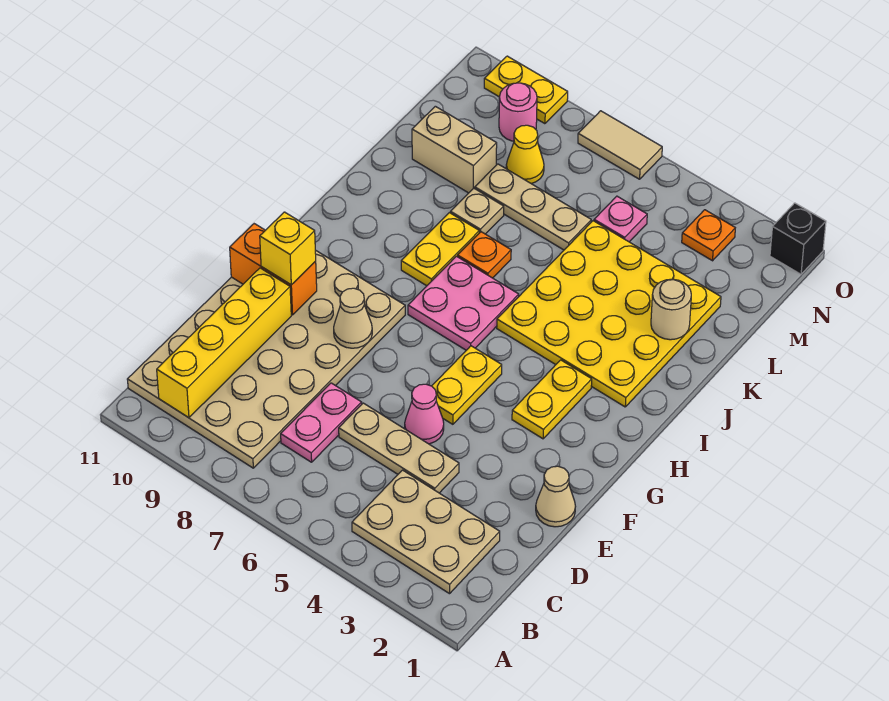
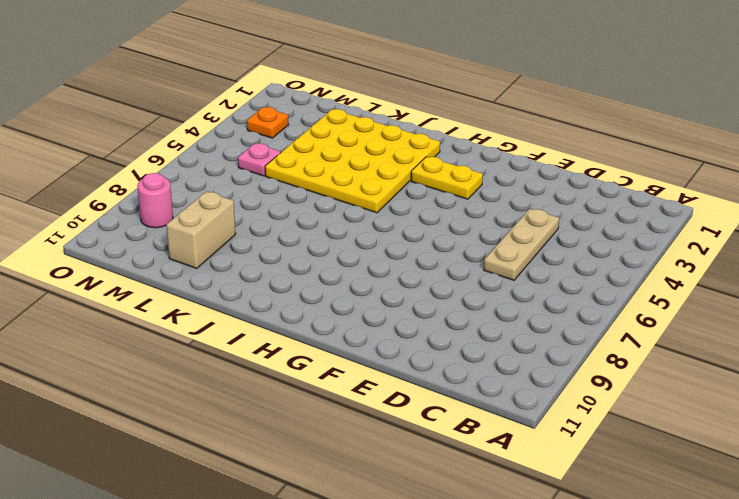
none -> tan plate B2:C4 level 1
none -> tan plate B8:G11 level 1
none -> pink plate C7:D7 level 1

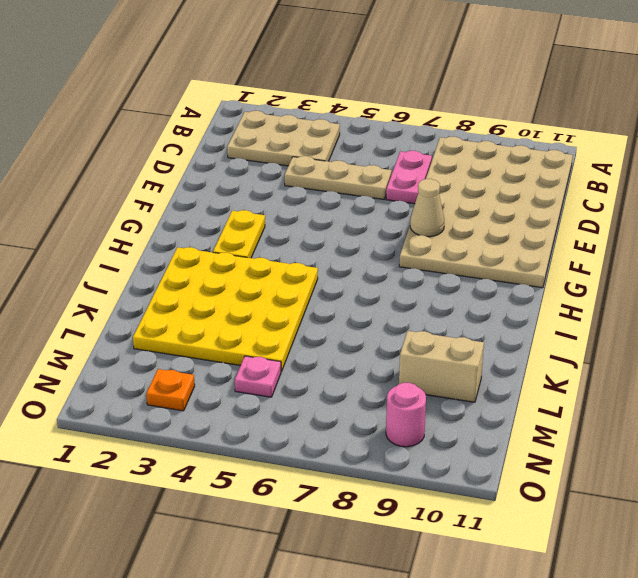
none -> tan cone E1 level 1
none -> pink cone E5 level 1
none -> yellow plate F5:G5 level 1

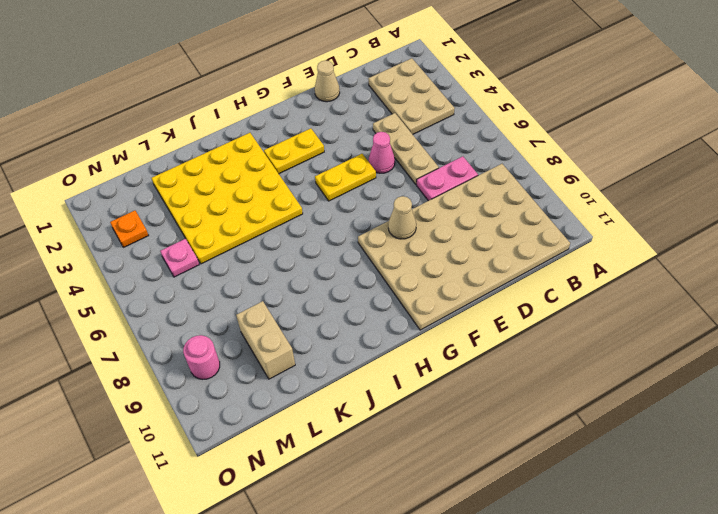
none -> pink plate H6:I7 level 1
none -> yellow plate I8:J8 level 1
none -> orange plate J7 level 1

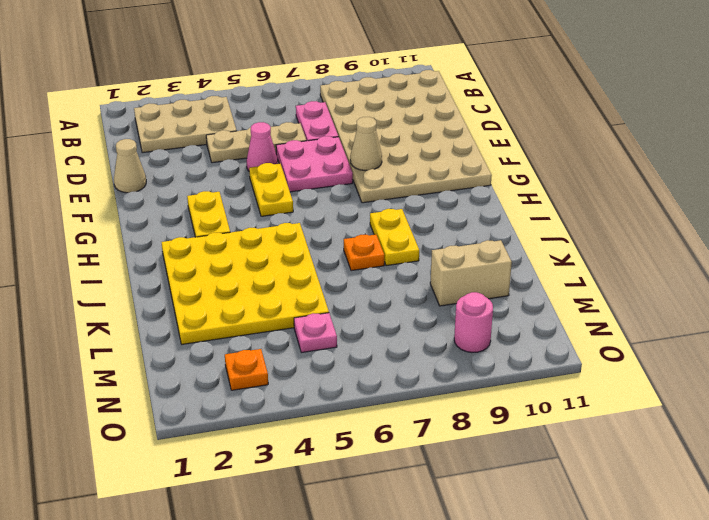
pink plate E6:F7 level 1 -> pink plate H6:I7 level 1
none -> tan plate K8 level 1
none -> tan plate L6:L8 level 1
none -> yellow cone M8 level 1

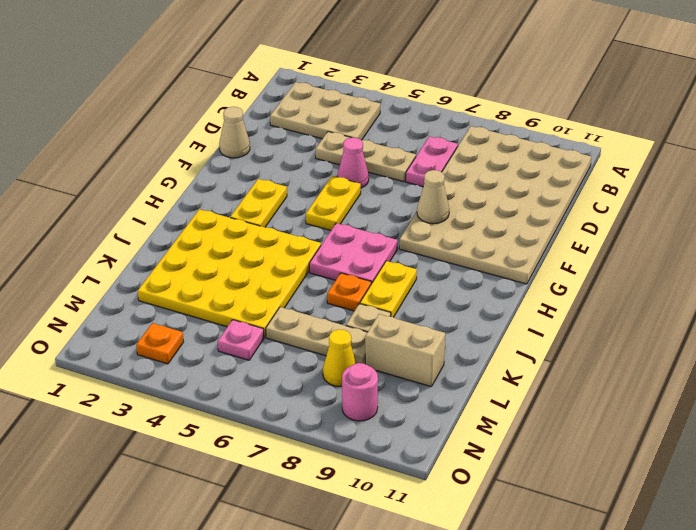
none -> black brick O1 level 1
none -> tan tile O6:O7 level 1
none -> yellow plate O9:O10 level 1

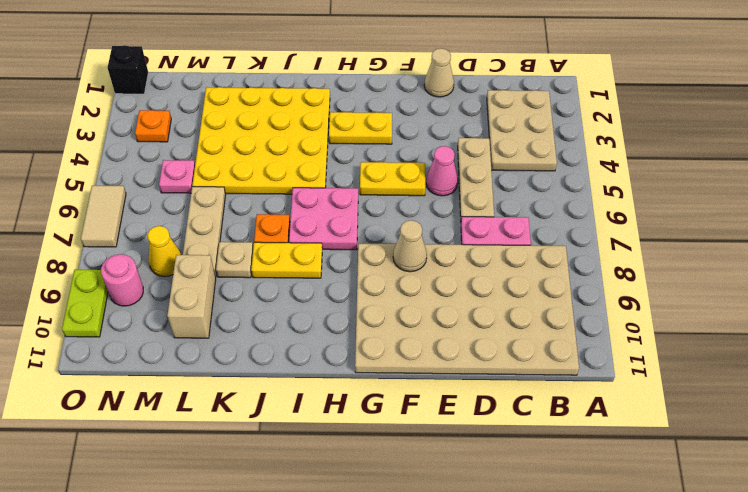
lime plate O9:O10 level 1 -> yellow plate O9:O10 level 1
none -> yellow brick B10:E10 level 2
none -> orange brick F10:F11 level 2
none -> tan round brick K2 level 2

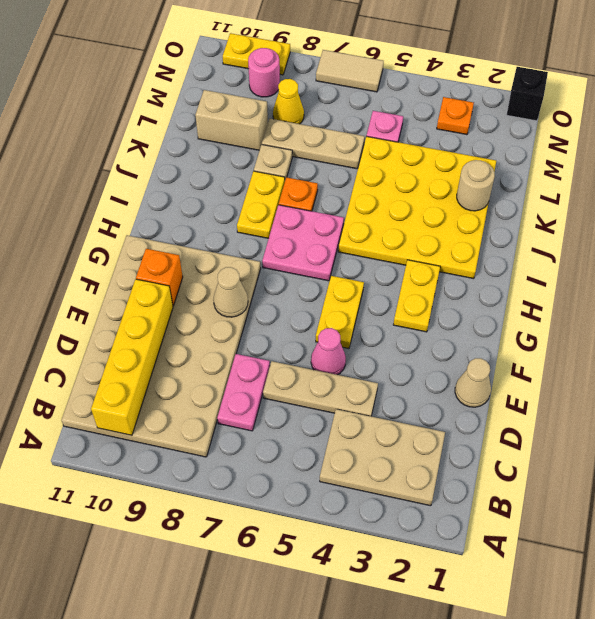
orange brick F10 level 2 -> orange brick F10:F11 level 2
none -> yellow brick F10 level 3

